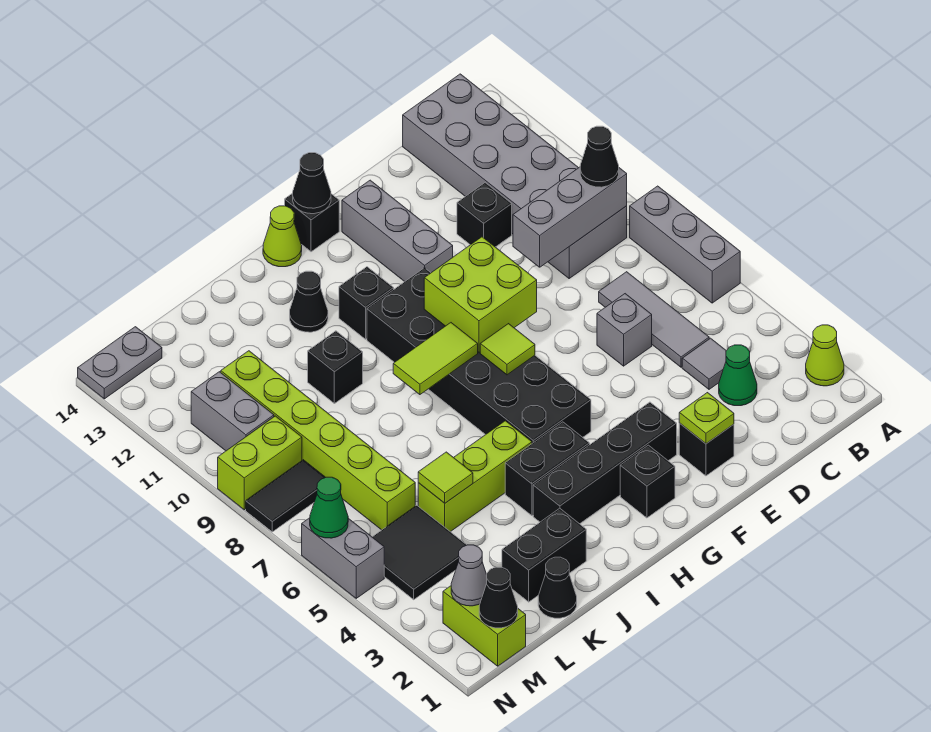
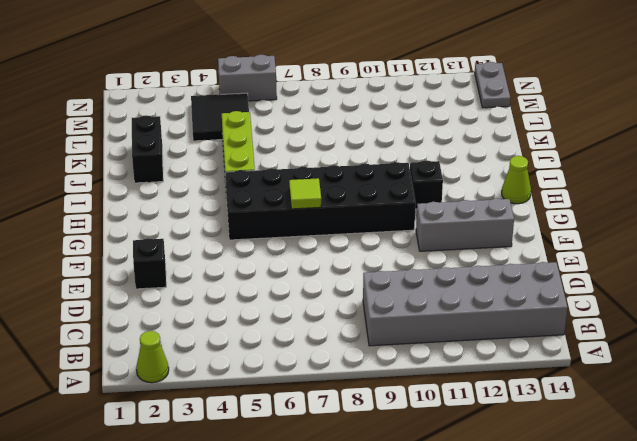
none -> grey brick A6:A8 level 1
none -> green cone C3 level 1
none -> grey tile C4 level 1
none -> grey tile C5:C7 level 1

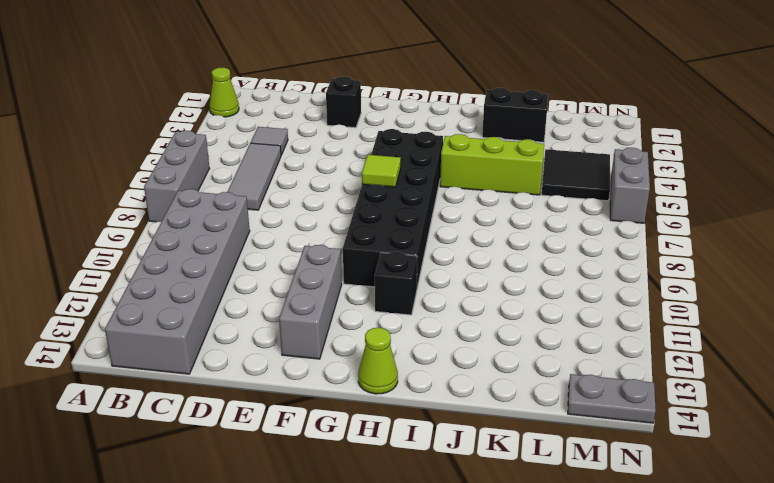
none -> green cone C3 level 1
none -> grey brick D6 level 1
none -> black brick D11 level 1
none -> black brick F3:I3 level 1

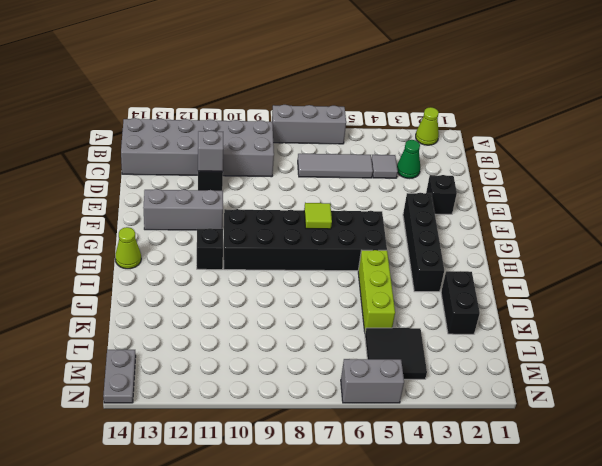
grey brick D11 level 2 -> grey brick D6 level 1
none -> black brick G2 level 1
none -> black brick G14 level 1
none -> black brick H4:I4 level 1
none -> black cone I12 level 1

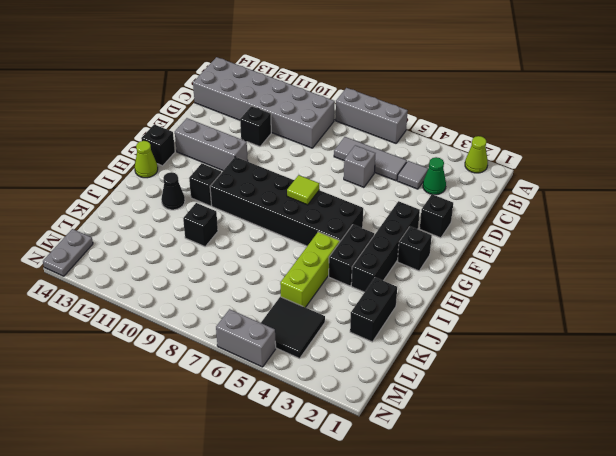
none -> black cone K1 level 1
none -> lime brick L6:L11 level 1
none -> lime brick M1:M2 level 1
none -> black tile M8:N8 level 1

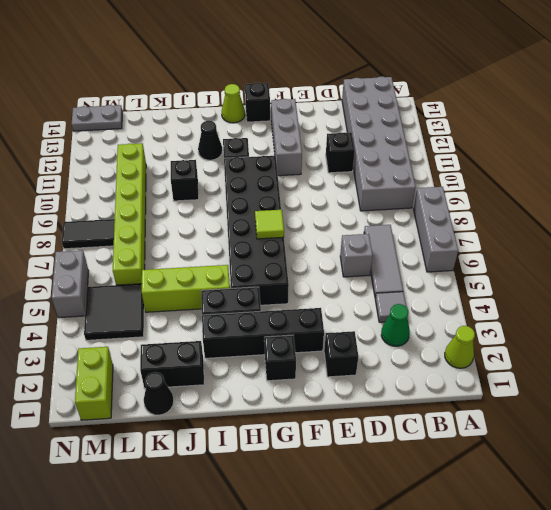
none -> lime brick M9:N9 level 1
none -> grey brick M10:M11 level 1
none -> grey brick B9:D9 level 2
none -> lime plate E2 level 2

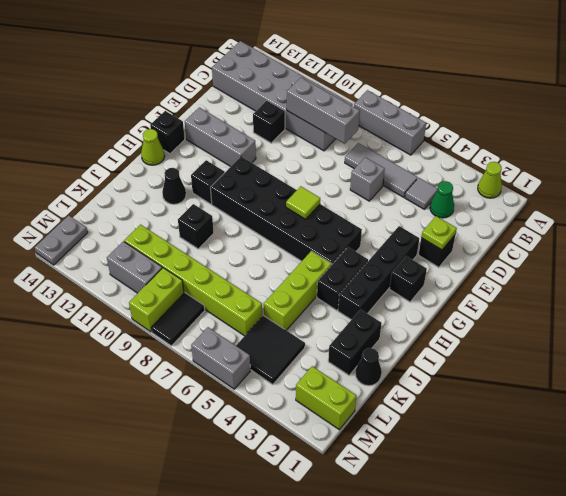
grey brick C8:C10 level 2 -> grey brick B9:D9 level 2
none -> lime brick F8:G9 level 2
none -> black cone G14 level 2
none -> lime tile H8:I8 level 2
none -> lime tile K5 level 2

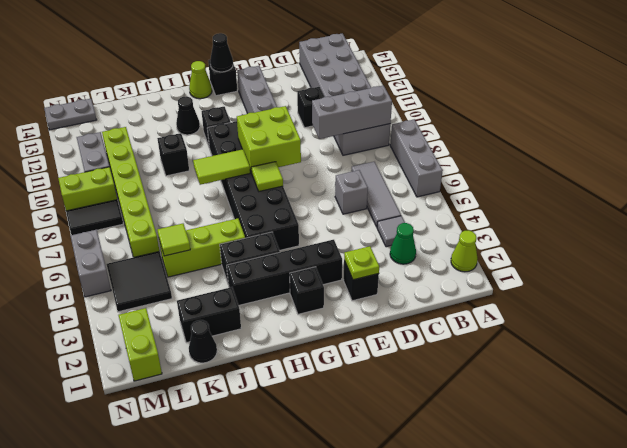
none -> black cone M1 level 2
none -> grey cone M2 level 2
none -> green cone N6 level 2
none -> black cone B9 level 3

